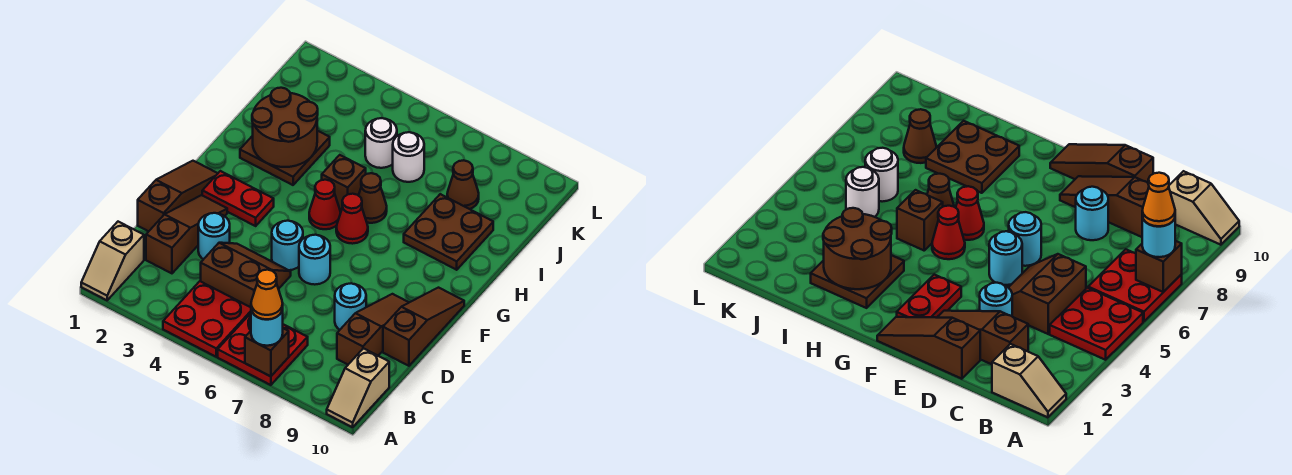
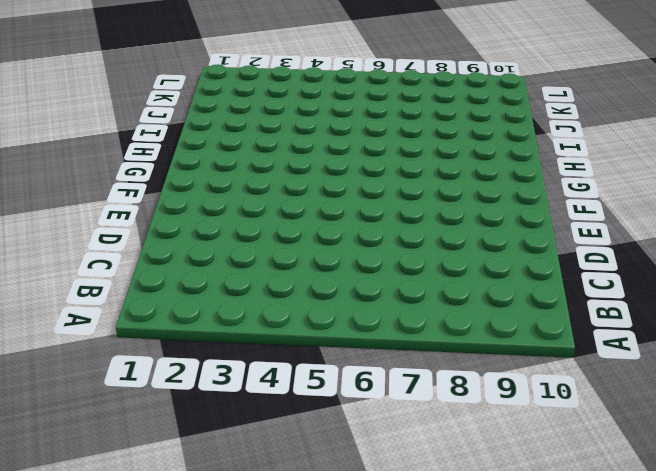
none -> tan slope A1:B1 level 1 top B
none -> red plate A4:B5 level 1
none -> red plate A6:B7 level 1

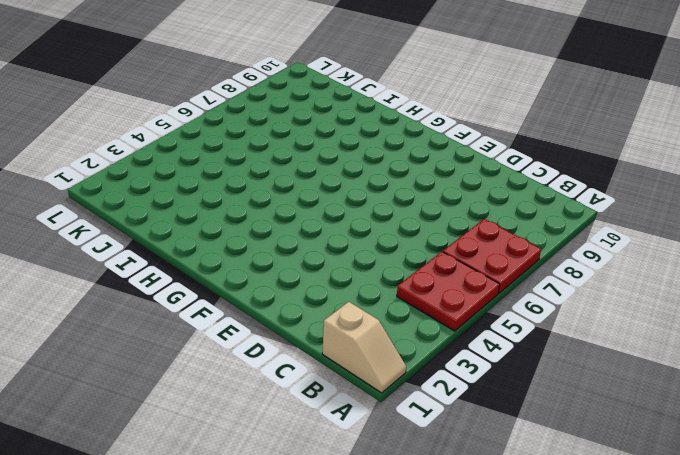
none -> tan slope A10:B10 level 1 top B
none -> brown slope C2:E2 level 1 top C
none -> brown slope C4:D5 level 1 top C

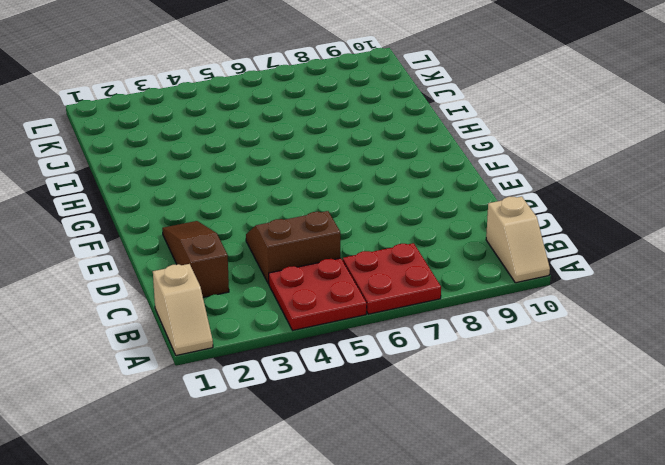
none -> brown slope C9:E9 level 1 top C
none -> brown slope D1:F1 level 1 top D
none -> cyan round brick D3 level 1

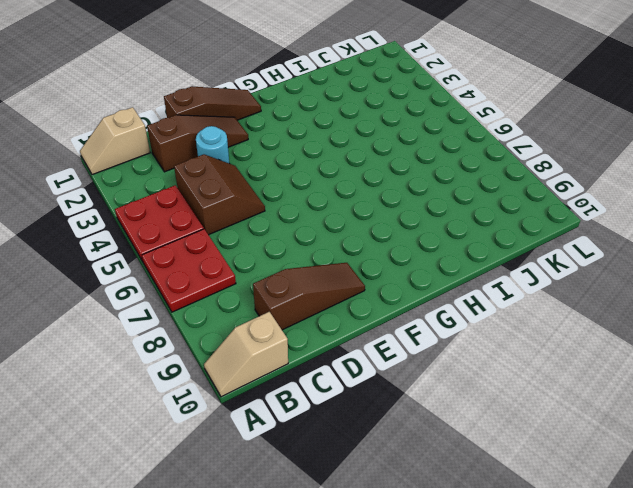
none -> cyan round brick D8 level 1
none -> brown slope D10:F10 level 1 top D
none -> cyan round brick E5 level 1

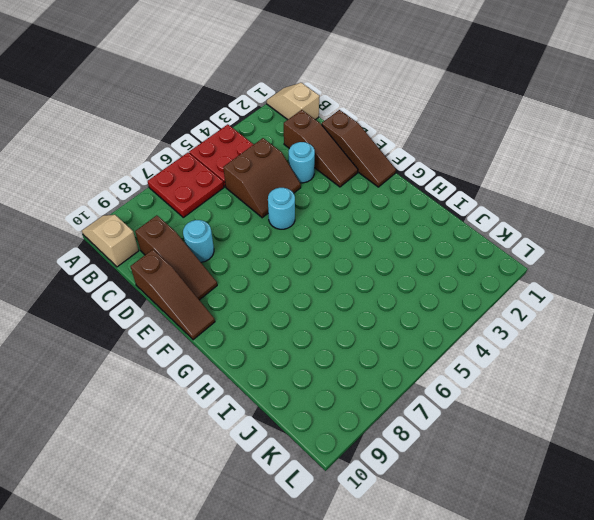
none -> cyan round brick E6 level 1
none -> red plate F2:F3 level 1
none -> red cone G5 level 1

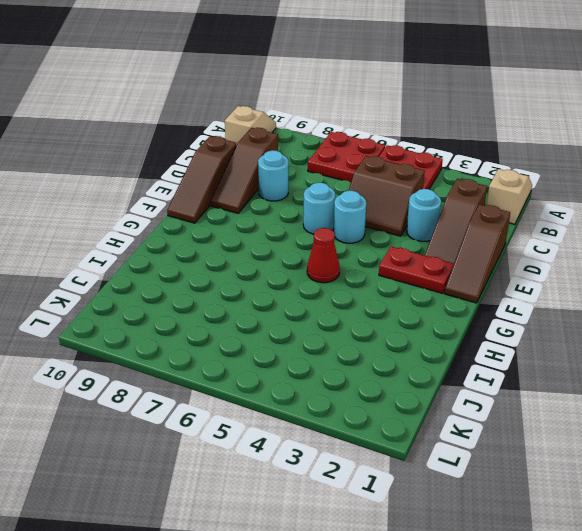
none -> red cone G6 level 1
none -> brown plate H2:I3 level 1
none -> brown brick H5 level 1

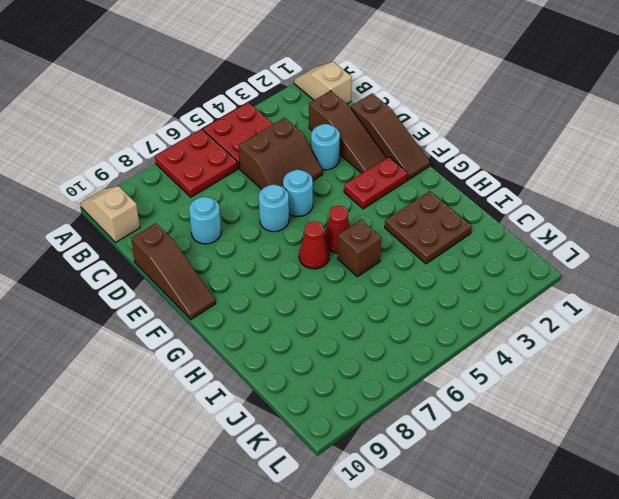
none -> brown slope C9:E9 level 1 top C
none -> brown cone H6 level 1
none -> brown plate H8:I9 level 1

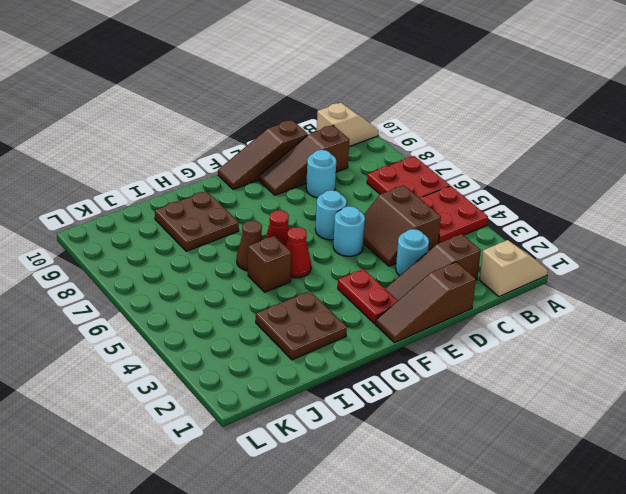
none -> white round brick J5 level 1
none -> white round brick J6 level 1
none -> brown cone J8 level 1

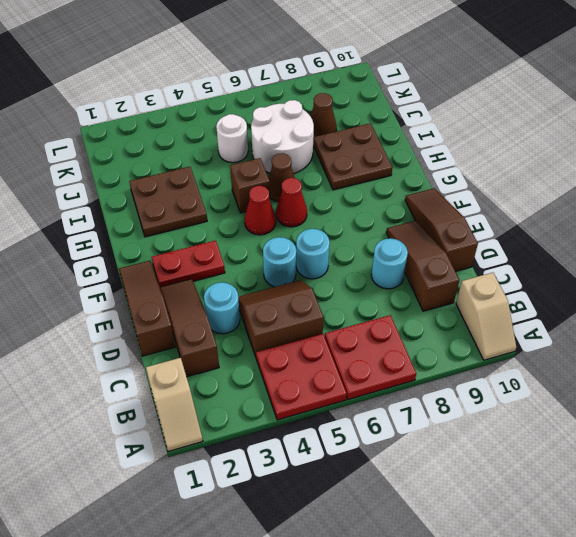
white round brick I6:J7 level 1 -> white round brick J6 level 1
none -> brown brick A7 level 2
none -> brown round brick H2:I3 level 2
none -> cyan round brick A7 level 3

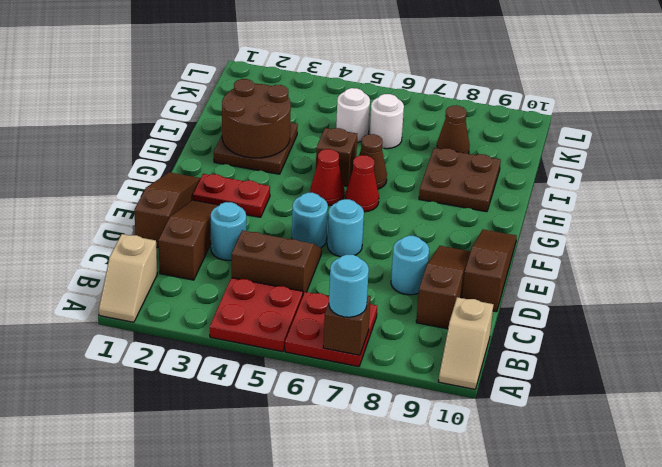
none -> orange cone A7 level 4

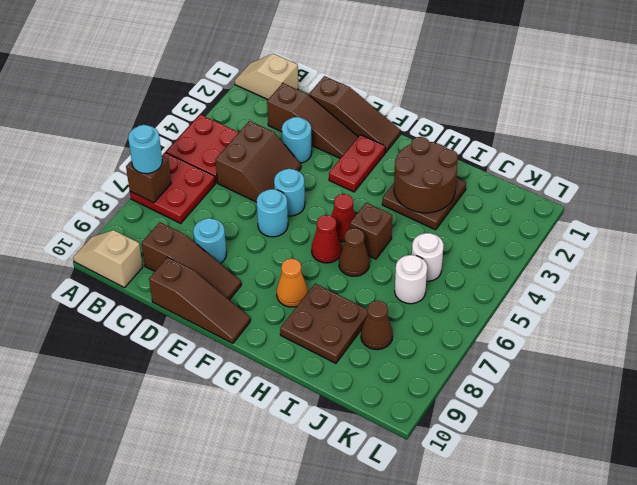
orange cone G8 level 1 -> orange cone A7 level 4

